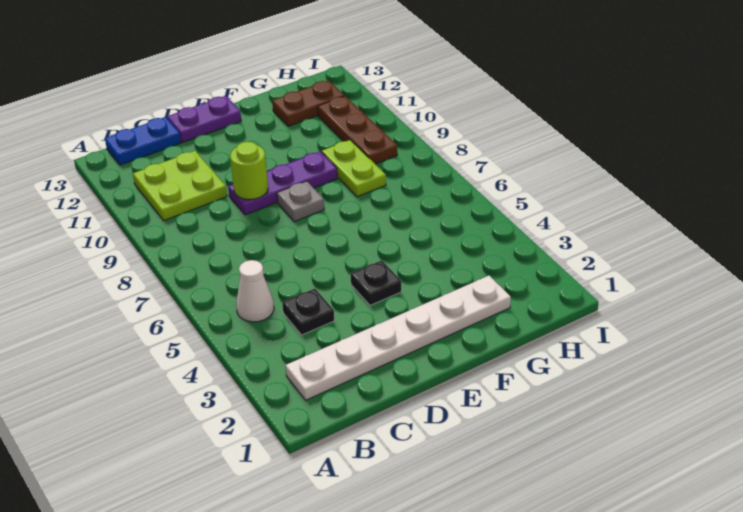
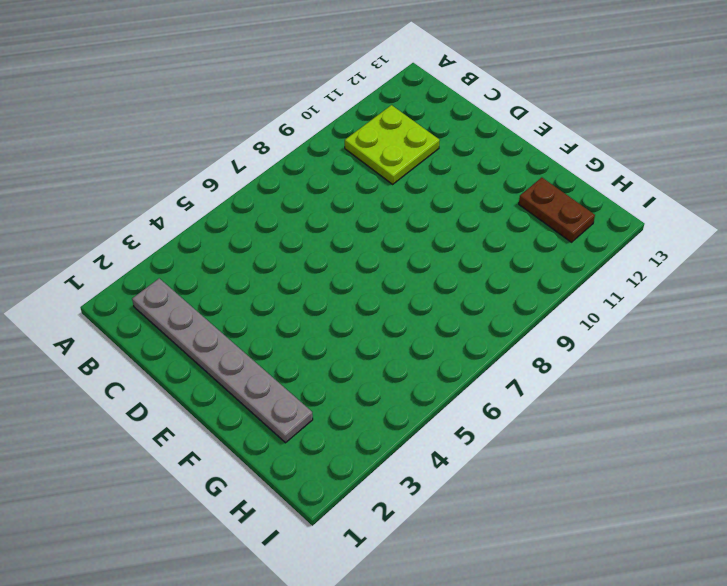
grey plate B2:G2 level 1 -> white plate B2:G2 level 1
none -> white cone B5 level 1
none -> blue plate B13:C13 level 1
none -> black plate C4 level 1

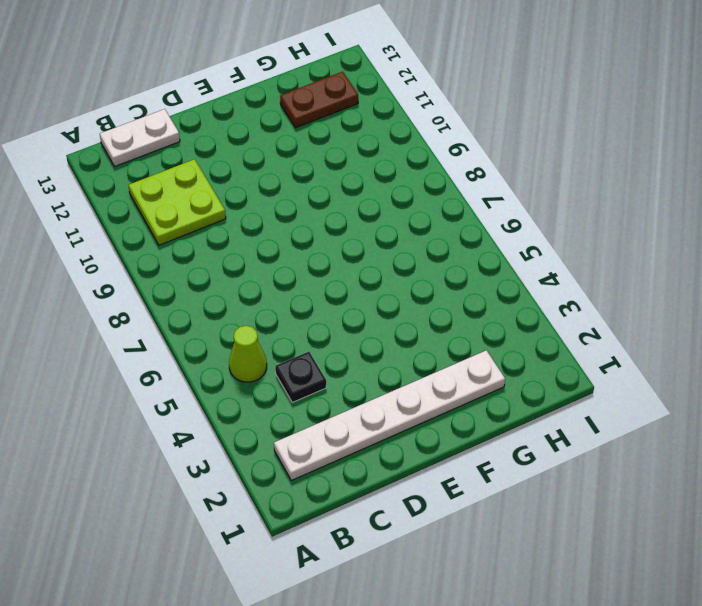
lime cone B5 level 1 -> white cone B5 level 1
white plate B13:C13 level 1 -> blue plate B13:C13 level 1
none -> purple plate D9:F9 level 1
none -> purple plate D13:E13 level 1
none -> black plate E4 level 1

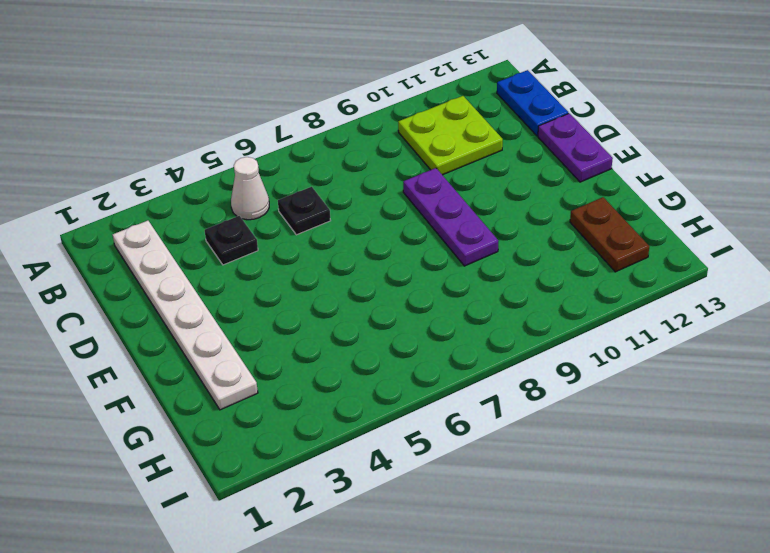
black plate C6 level 1 -> black plate E4 level 1
none -> grey plate E8 level 1
none -> lime plate G8:G9 level 1
none -> brown plate H9:H11 level 1

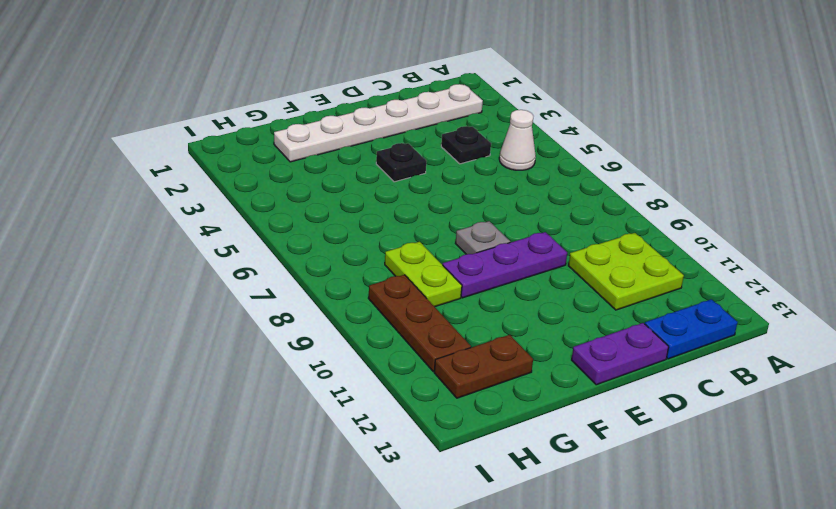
none -> lime round brick D9 level 2

